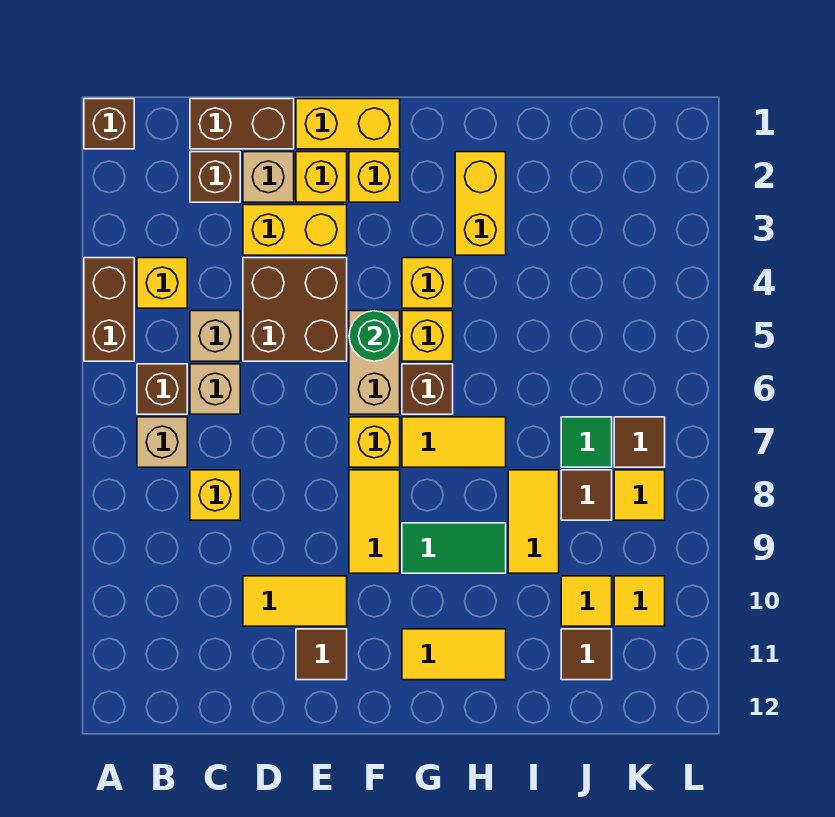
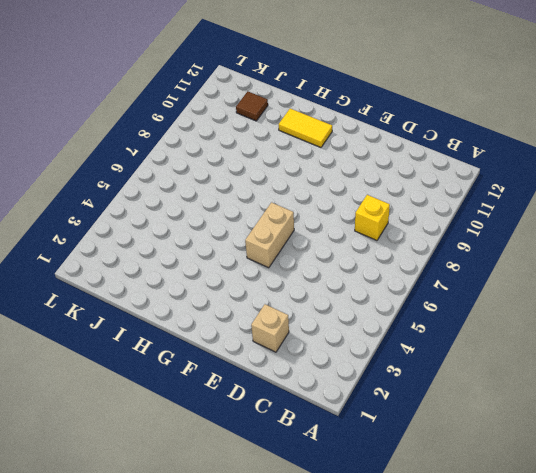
none -> brown brick A1 level 1
none -> brown brick A4:A5 level 1
none -> yellow brick B4 level 1
none -> brown brick B6 level 1

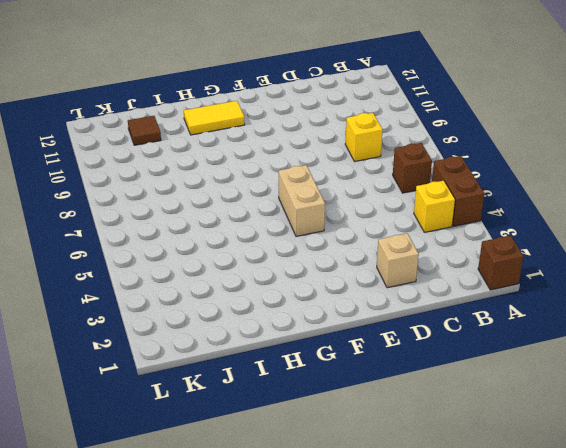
none -> tan brick B7 level 1
none -> brown brick C1:D1 level 1
none -> brown brick C2 level 1
none -> tan brick C5 level 1

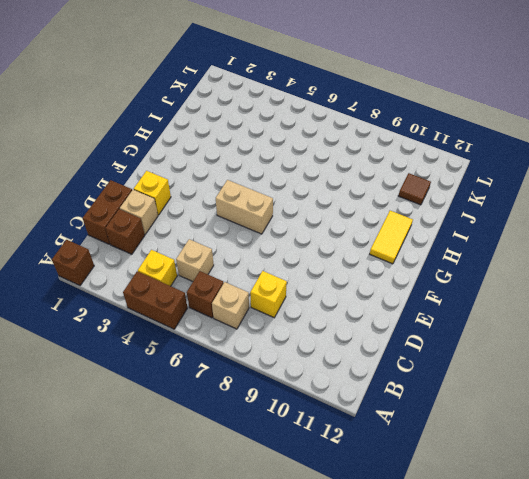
none -> tan brick C6 level 1
none -> yellow brick D3:E3 level 1
none -> brown brick D4:E5 level 1
none -> yellow tile D10:E10 level 1

